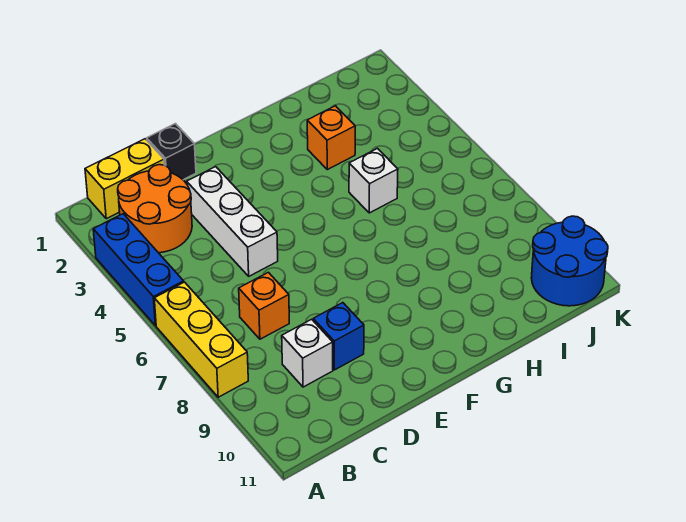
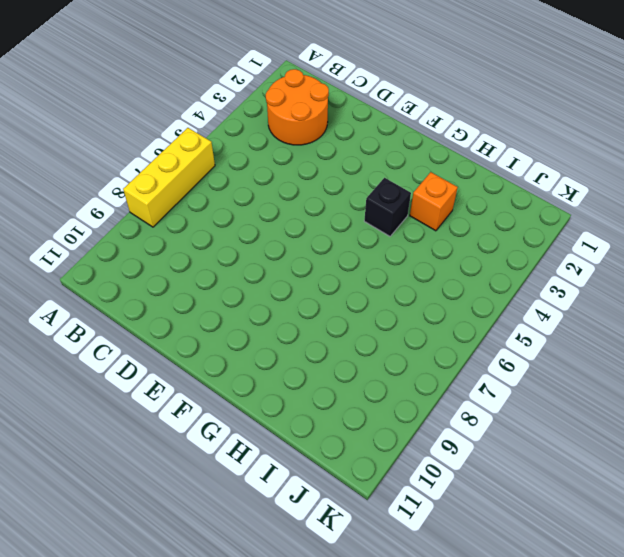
black brick G4 level 1 -> black brick D1 level 1
none -> blue brick A3:A5 level 1
none -> yellow brick B1:C1 level 1
none -> orange brick C7 level 1

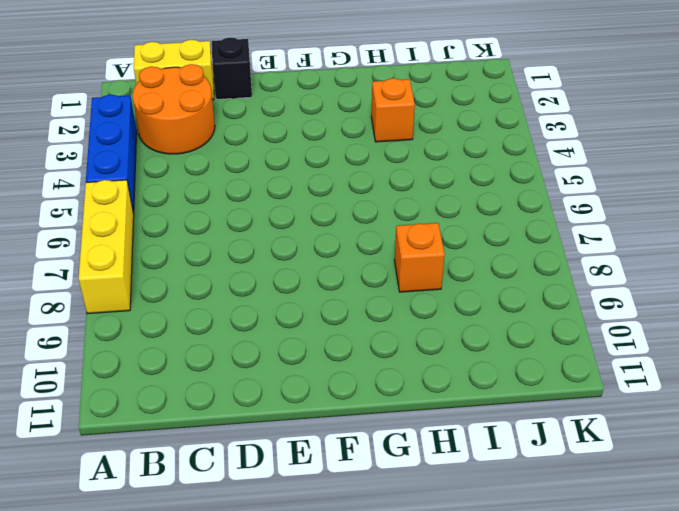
orange brick H8 level 1 -> orange brick C7 level 1
none -> white brick C9 level 1
none -> white brick D3:D5 level 1
none -> blue brick D9 level 1

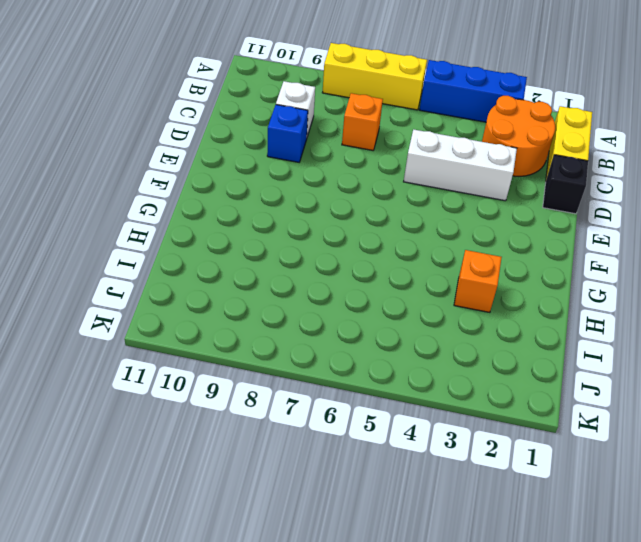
none -> white brick H5 level 1
none -> blue round brick J10:K11 level 1

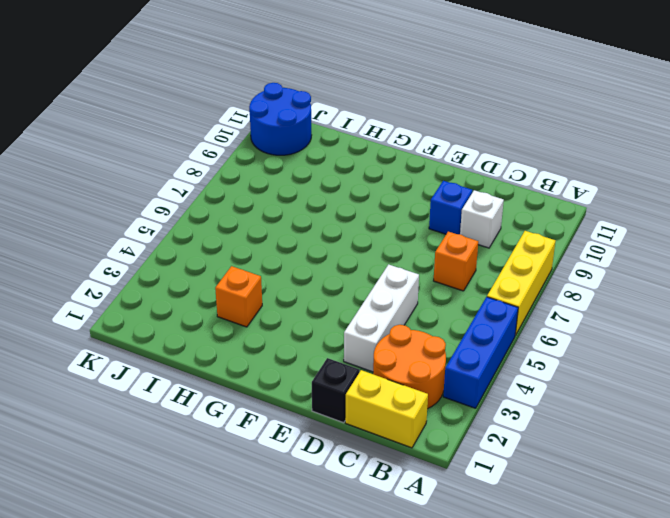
none -> white brick H5 level 1

